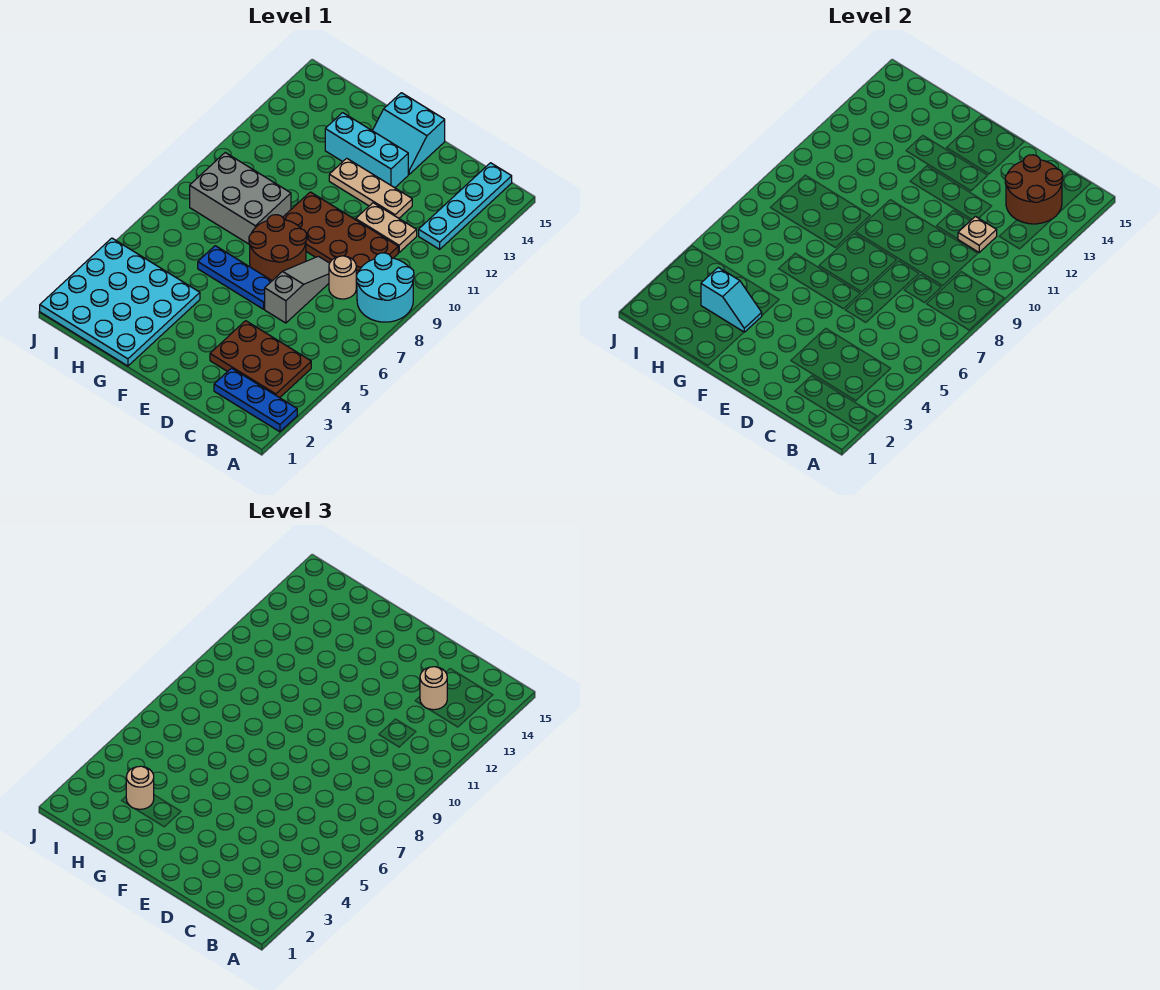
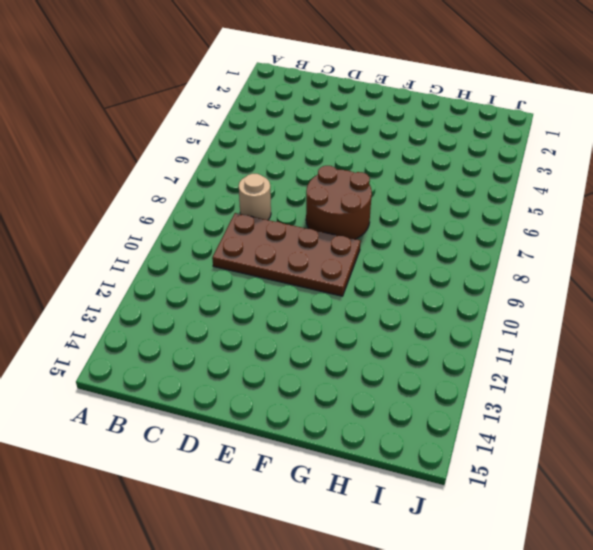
none -> blue plate A2:C2 level 1
none -> cyan round brick A8:B9 level 1
none -> brown plate B3:D4 level 1

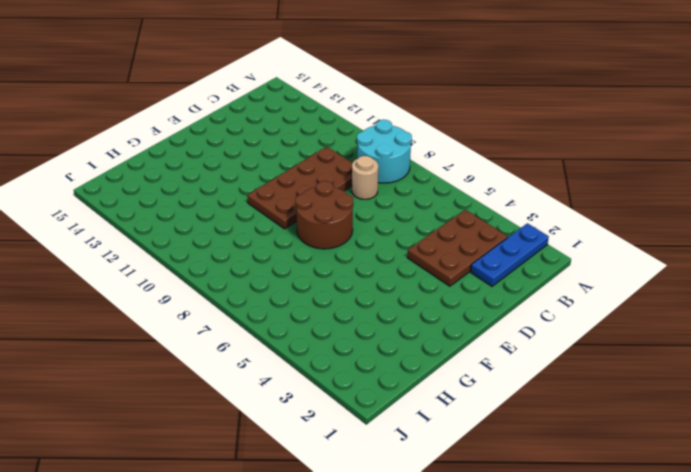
none -> cyan plate B12:B15 level 1
none -> tan plate C11:D11 level 1
none -> grey slope D6:D8 level 1 top 6

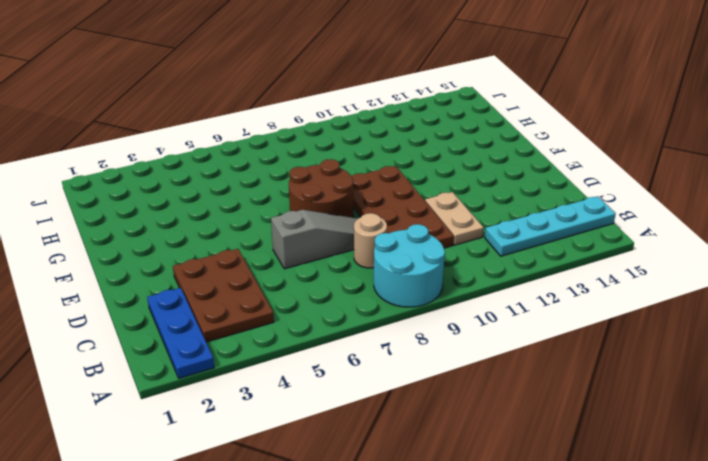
none -> tan plate D12:F12 level 1
none -> blue plate E6:G6 level 1
none -> cyan brick E13:G13 level 1

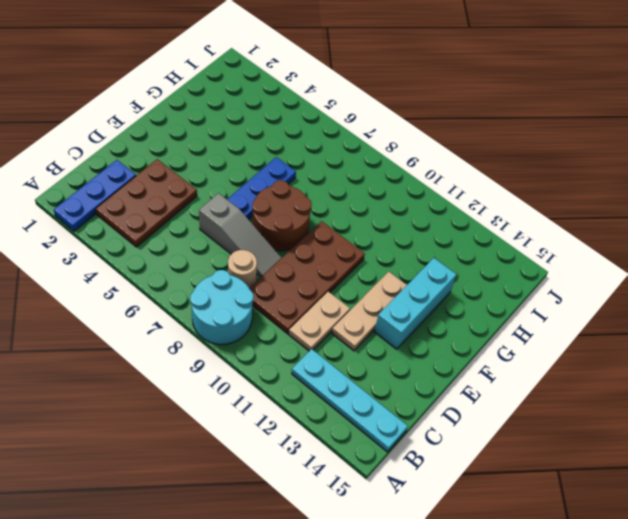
none -> cyan slope E14:F15 level 1 top 15
none -> cyan plate G1:J4 level 1
none -> grey brick G8:I9 level 1

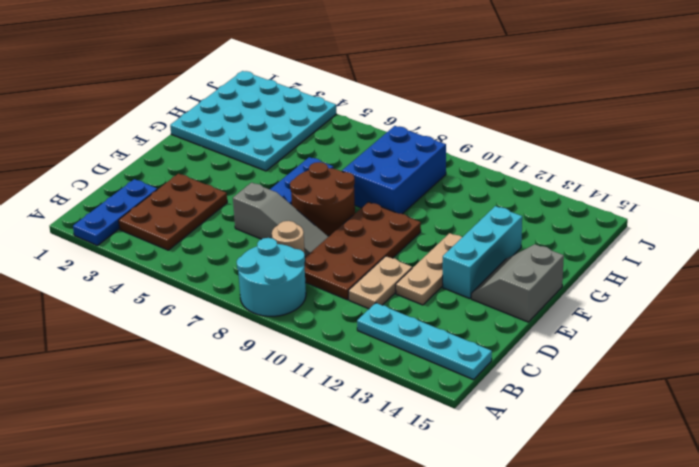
grey slope E14:F15 level 1 top 15 -> cyan slope E14:F15 level 1 top 15
blue brick G8:I9 level 1 -> grey brick G8:I9 level 1
none -> brown round brick B13:C14 level 2
none -> tan plate C11 level 2
none -> cyan slope G3:H3 level 2 top H

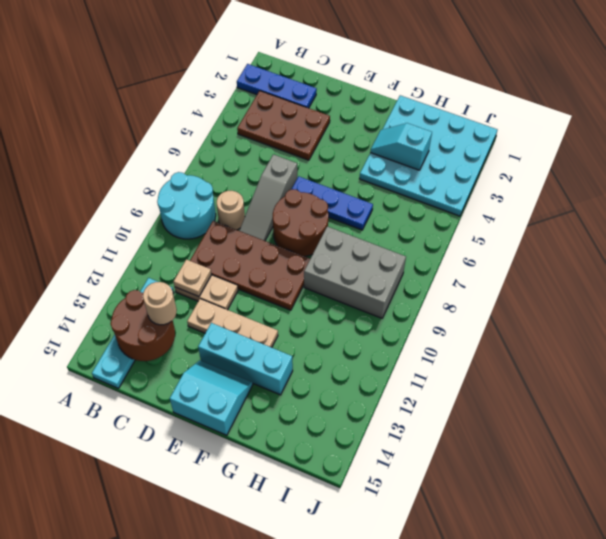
none -> tan round brick H3 level 3

